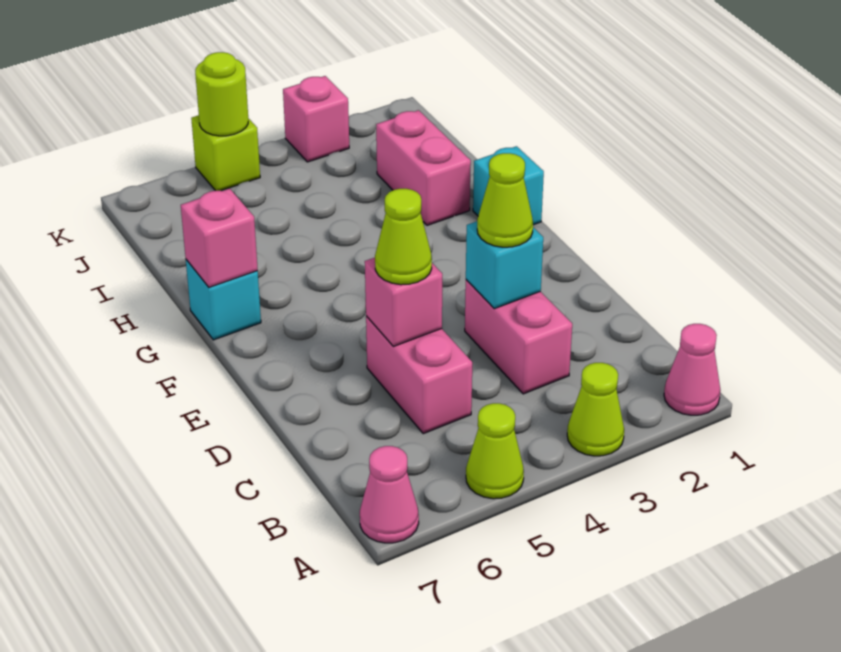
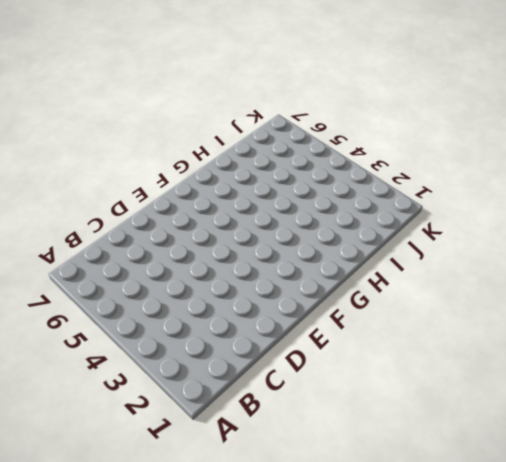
none -> pink cone A1 level 1
none -> lime cone A3 level 1
none -> lime cone A5 level 1

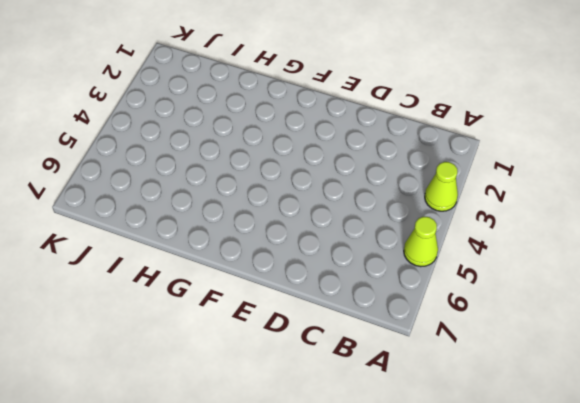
none -> pink cone A1 level 1
none -> pink cone A7 level 1
none -> pink brick C3:D3 level 1

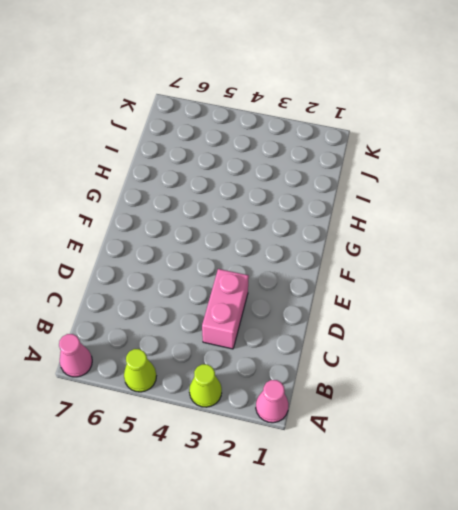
none -> pink brick C5:D5 level 1
none -> cyan brick G1 level 1
none -> cyan brick G7 level 1

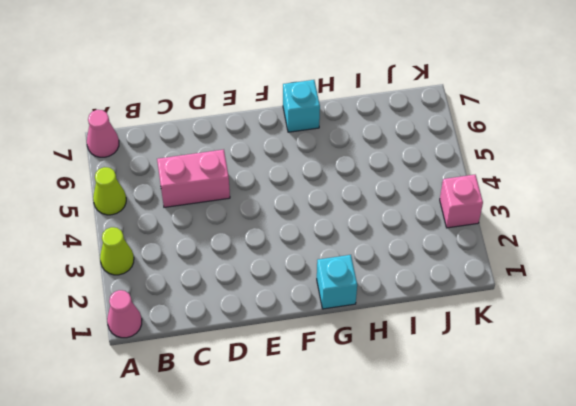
none -> pink brick C3:D3 level 1
none -> pink brick H2:I2 level 1
none -> lime brick K5 level 1

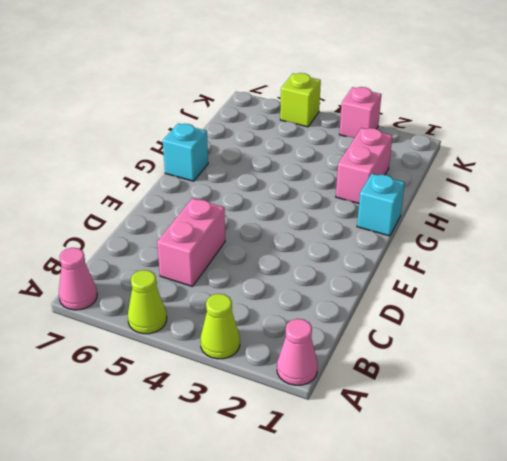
none -> pink brick C3:D3 level 1
none -> cyan brick D3 level 2
none -> pink brick D5 level 2

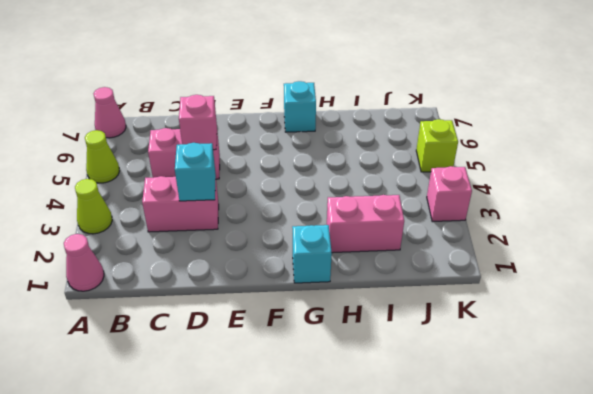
none -> pink brick G7 level 2
none -> lime round brick K5 level 2
none -> lime cone D3 level 3

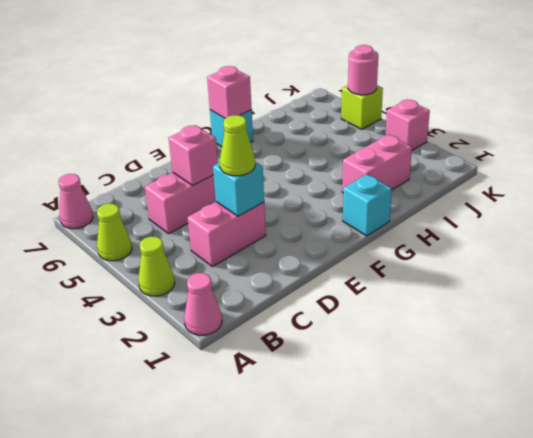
pink round brick K5 level 2 -> lime round brick K5 level 2
none -> lime cone D5 level 3

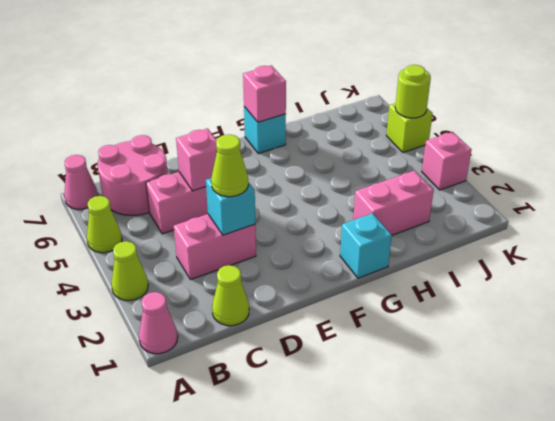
pink round brick B6:C7 level 1 -> none
lime cone C1 level 1 -> lime cone D5 level 3

